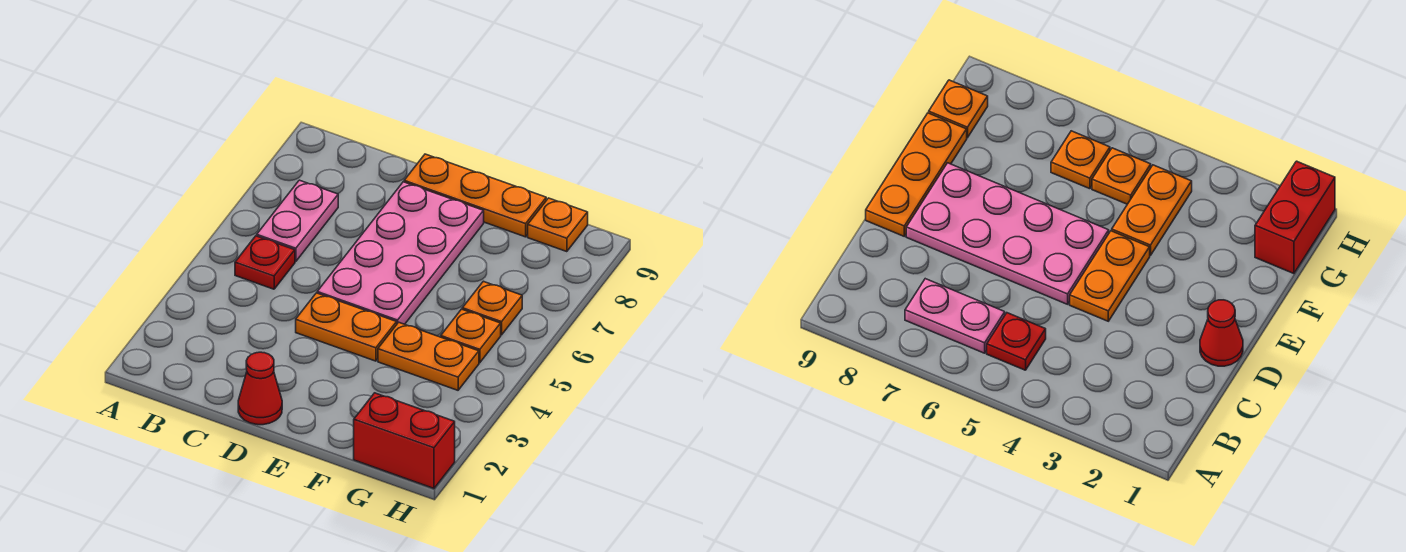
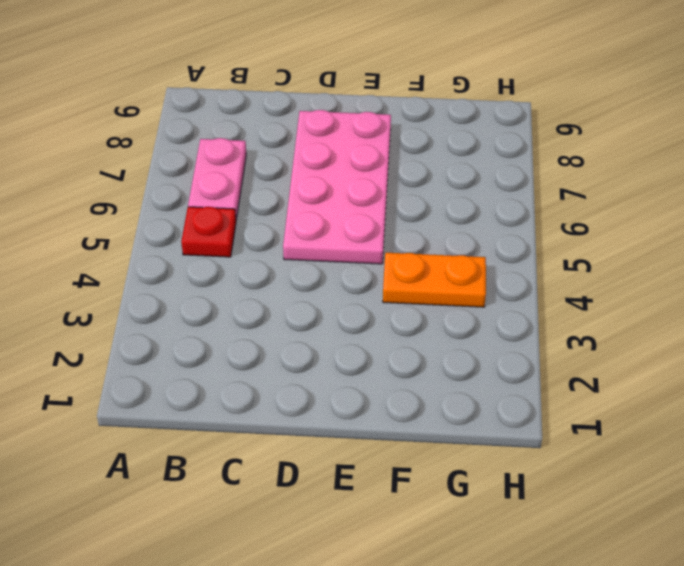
none -> red cone D1 level 1
none -> orange plate D4:E4 level 1

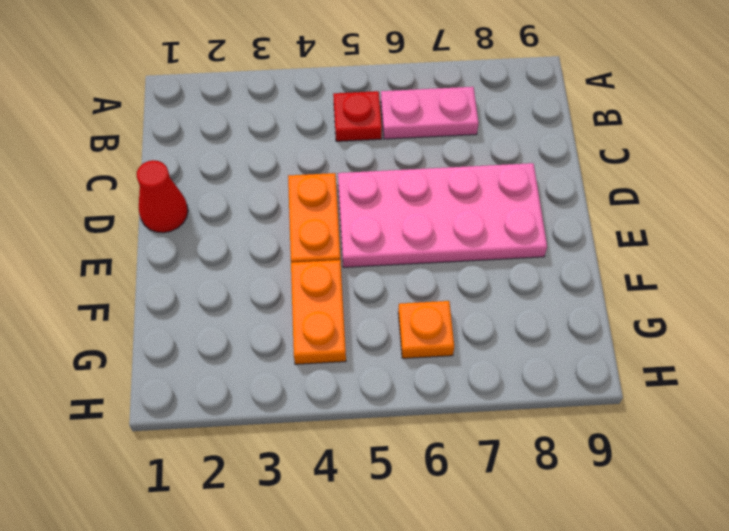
none -> orange plate D9:F9 level 1
none -> red brick G1:H1 level 1

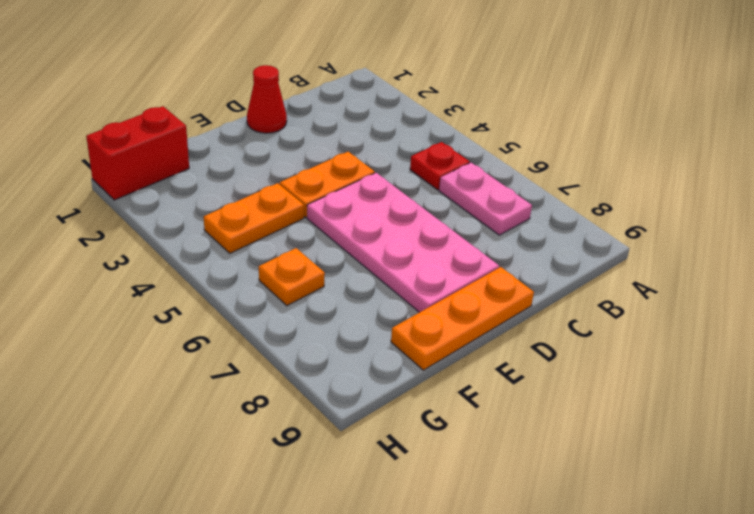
none -> orange plate G5 level 1
none -> orange plate G9 level 1

